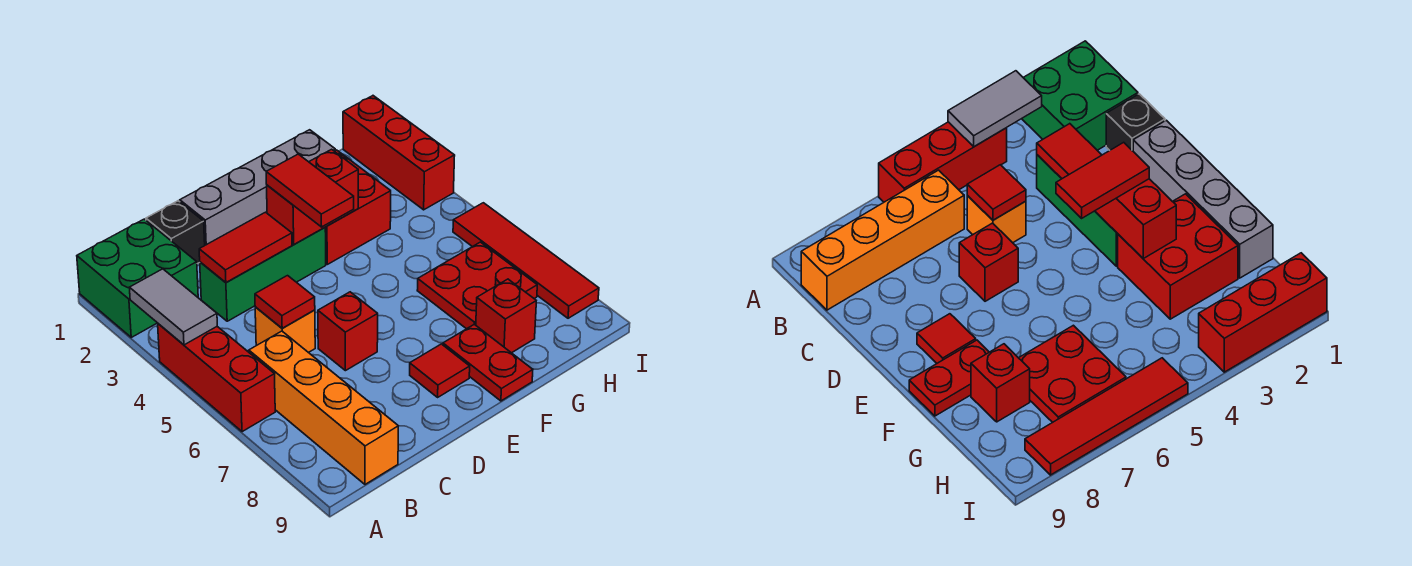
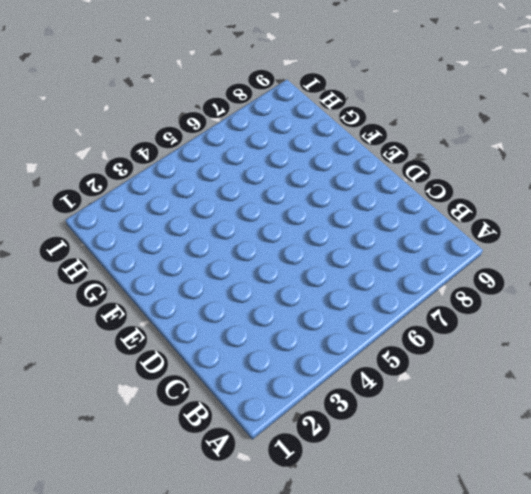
none -> green brick A1:B2 level 1
none -> red brick A4:A6 level 1
none -> orange brick B6:B9 level 1

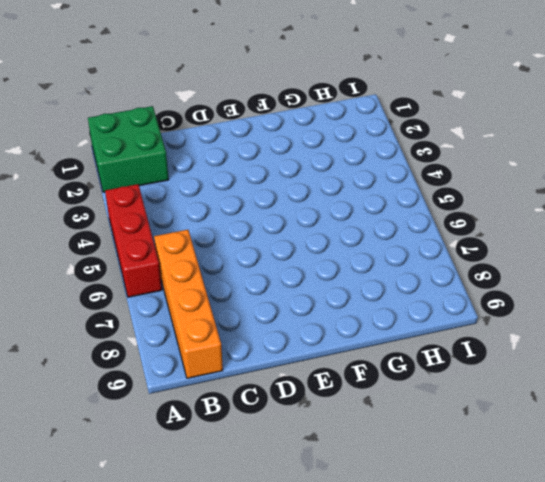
none -> black brick C1 level 1
none -> green brick C3:E3 level 1
none -> orange brick C5 level 1

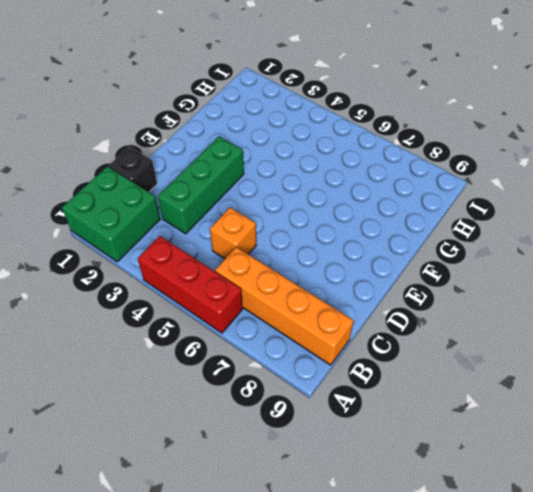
none -> grey brick D1:G1 level 1
none -> red brick D6 level 1
none -> red tile E8 level 1

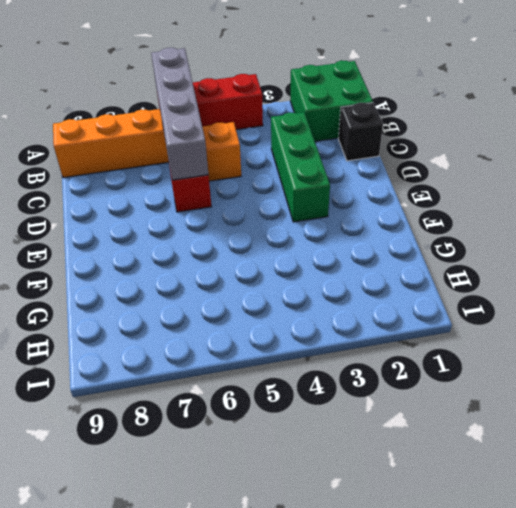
grey brick A6:D6 level 2 -> grey brick D1:G1 level 1
none -> red tile E8 level 1
none -> red brick F2:G3 level 1
none -> red plate F8:F9 level 1

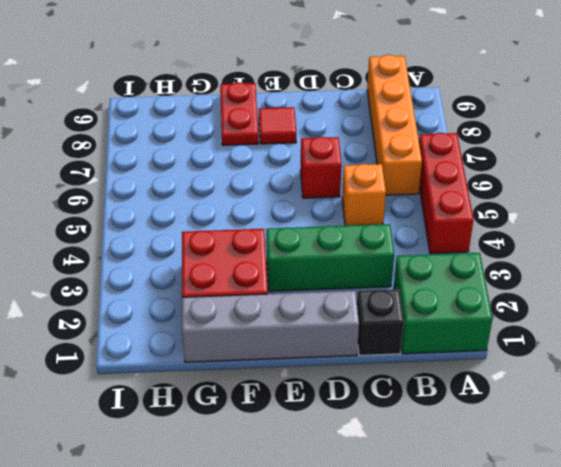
none -> red plate G6:H7 level 1
none -> red brick G8 level 1
none -> red brick I1:I3 level 1

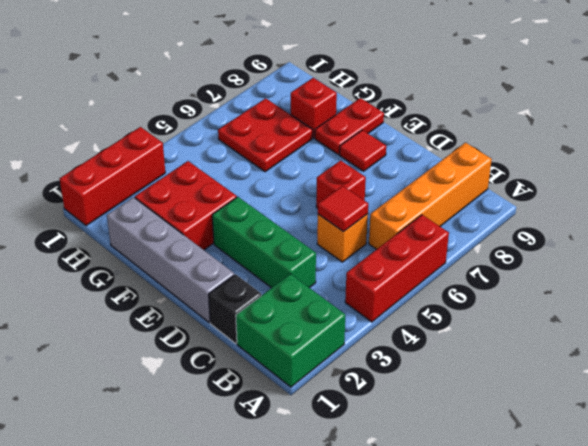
none -> red tile I5:I8 level 1
none -> grey tile A3:A4 level 2
none -> red tile C3:D3 level 2

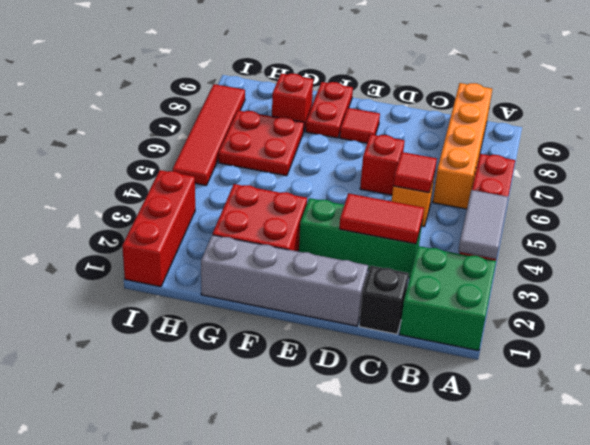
none -> red brick E3:F3 level 2
none -> red tile E3:E4 level 3

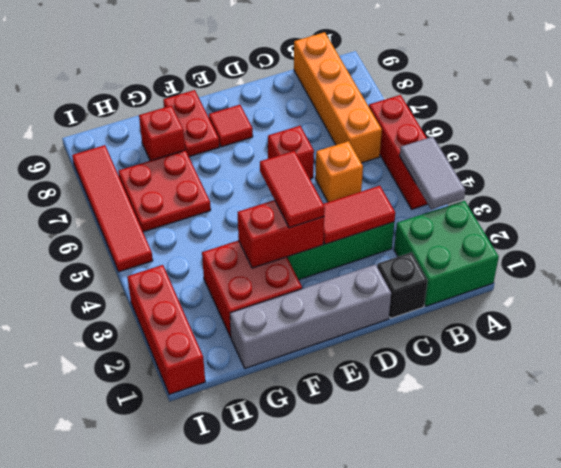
none -> red tile C5 level 2

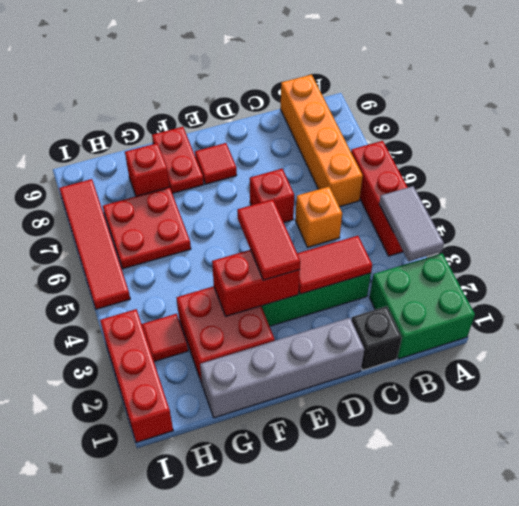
red tile H3 level 1 -> red tile C5 level 2

